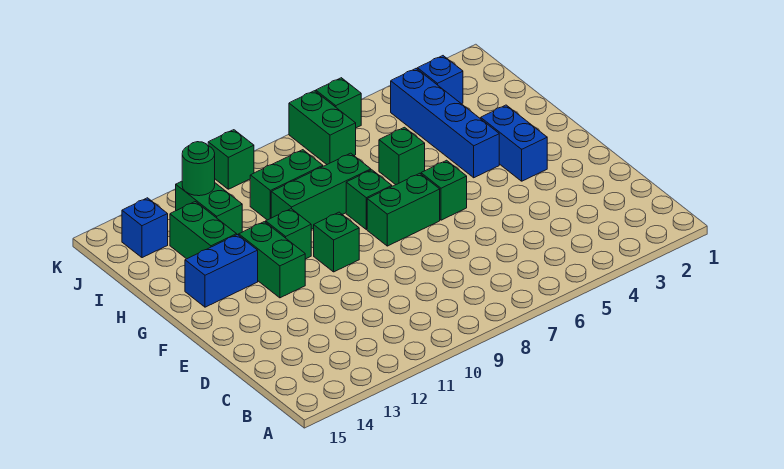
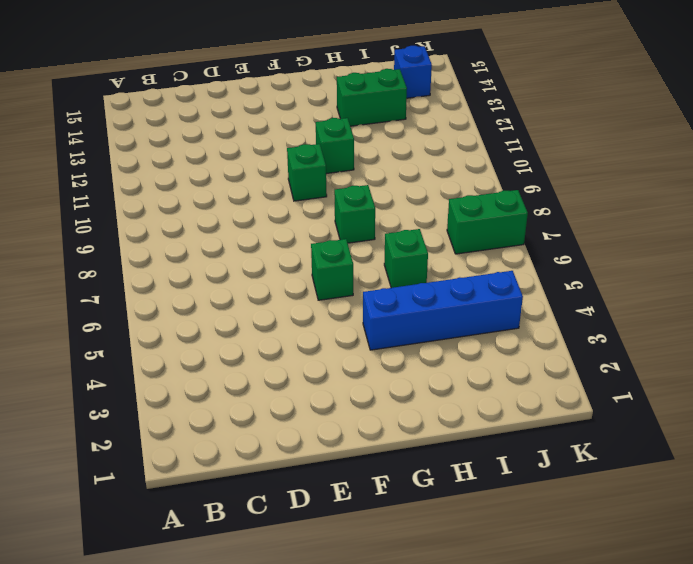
none -> blue brick F3:G3 level 1
none -> green brick F7:F8 level 1
none -> green brick F12:G12 level 1

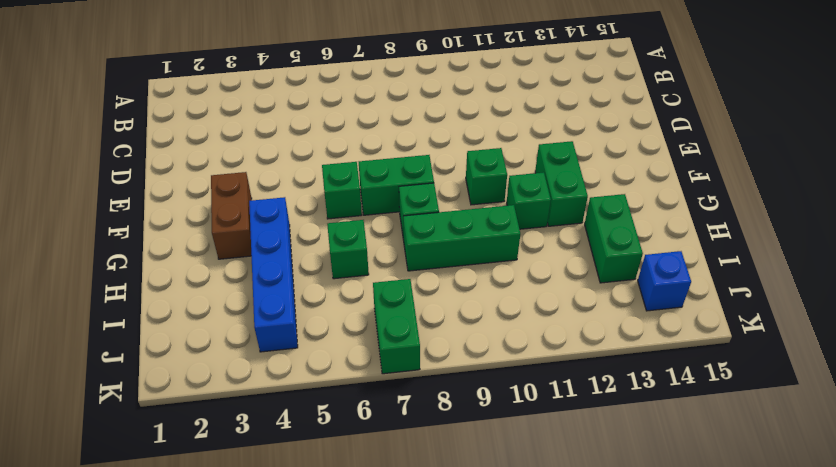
brown brick F3:G3 level 1 -> blue brick F3:G3 level 1
none -> blue brick G13:G14 level 1
none -> green brick I9:I10 level 1
none -> green brick I12:J12 level 1

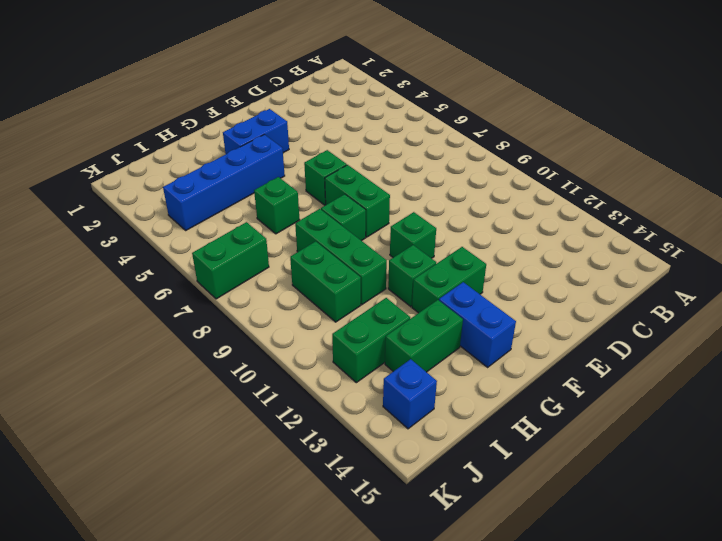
none -> blue brick J3 level 1
none -> green brick K6 level 1
none -> green brick K10 level 1

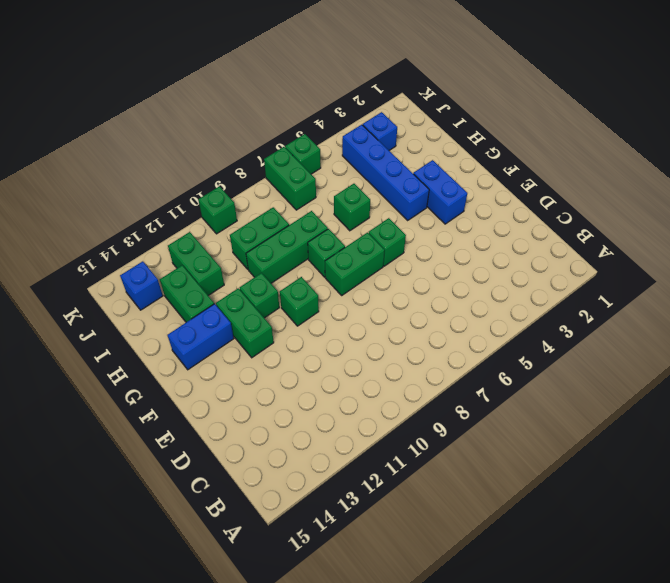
none -> green round brick J12 level 2

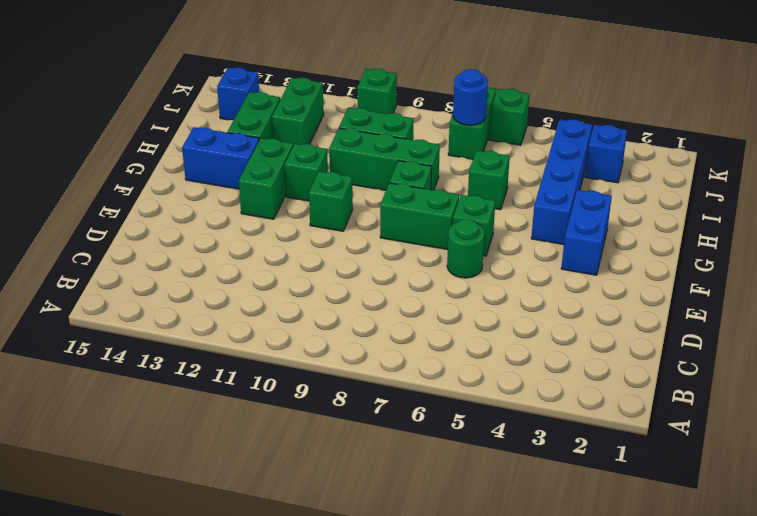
green round brick E6 level 1 -> green round brick J12 level 2
blue round brick J7 level 2 -> none

